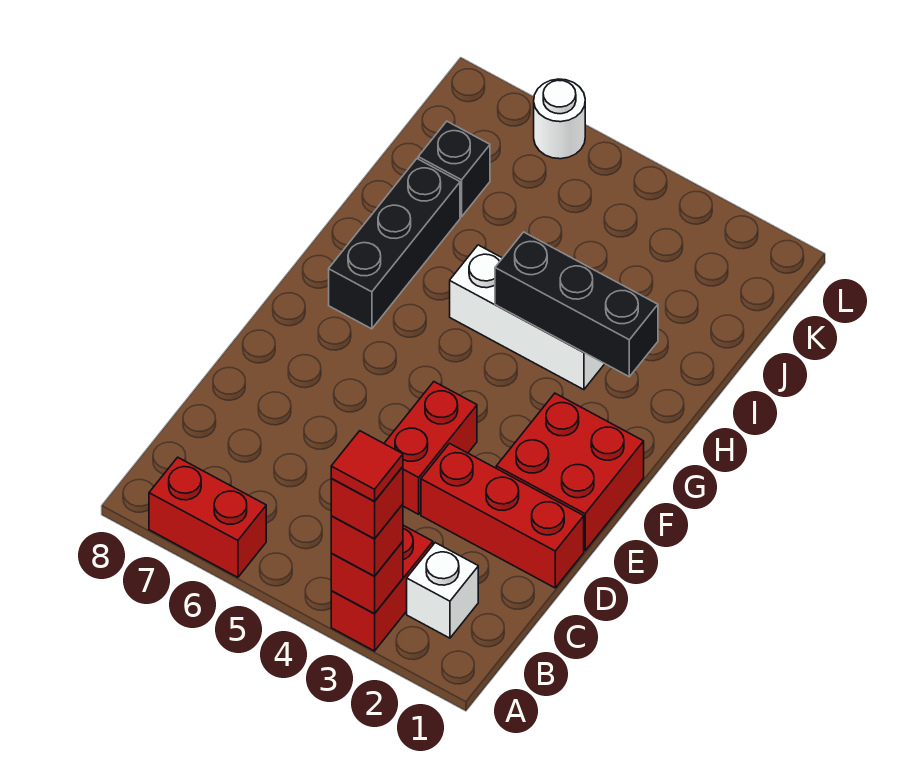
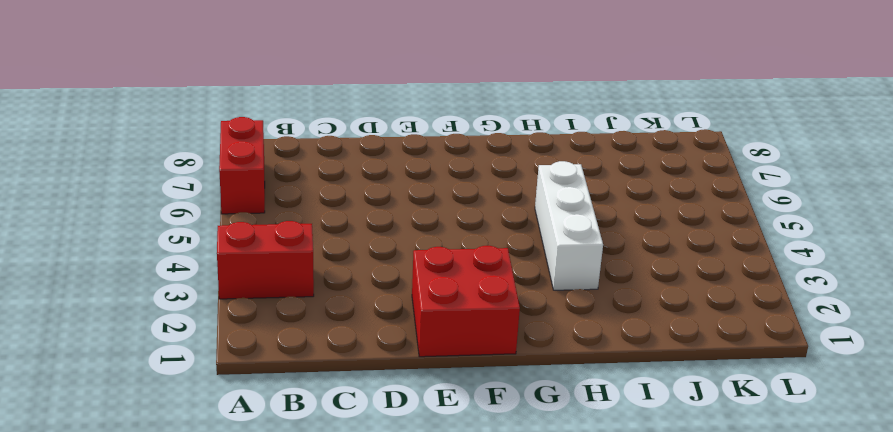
none -> white brick B2 level 1
none -> red brick D1:D3 level 1
none -> red brick D4:E4 level 1

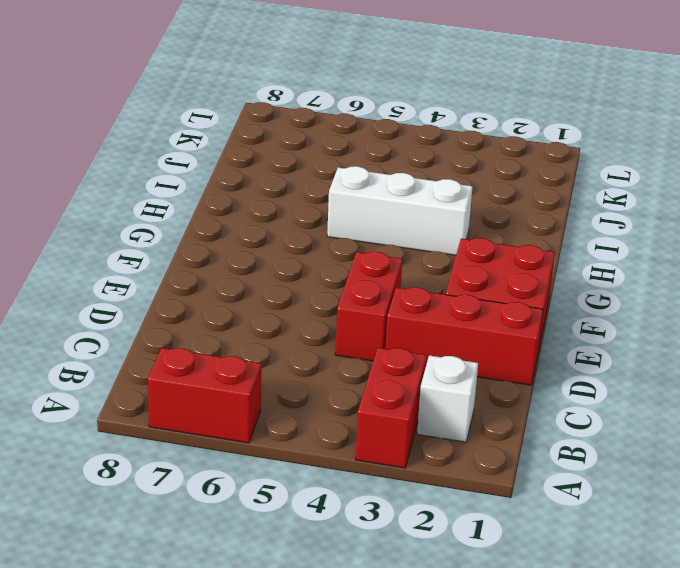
none -> black brick G7:I7 level 1
none -> black brick J7 level 1
none -> white round brick L6 level 1

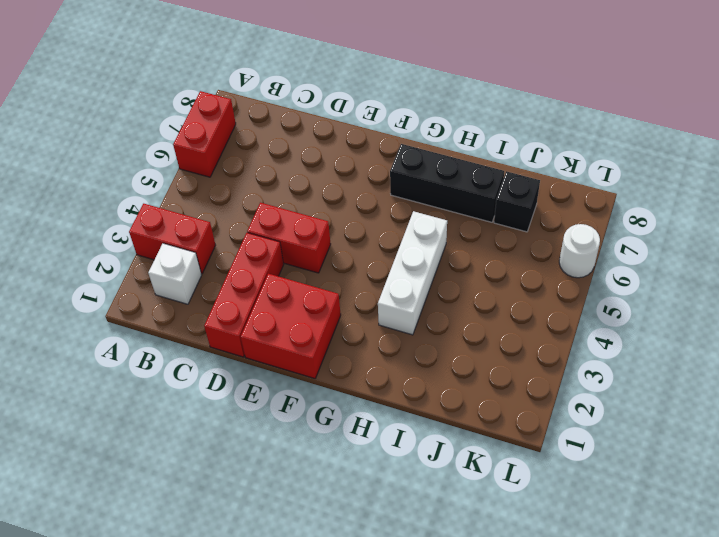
none -> red brick A3 level 2
none -> black brick H2:H4 level 2
none -> red brick A3 level 3

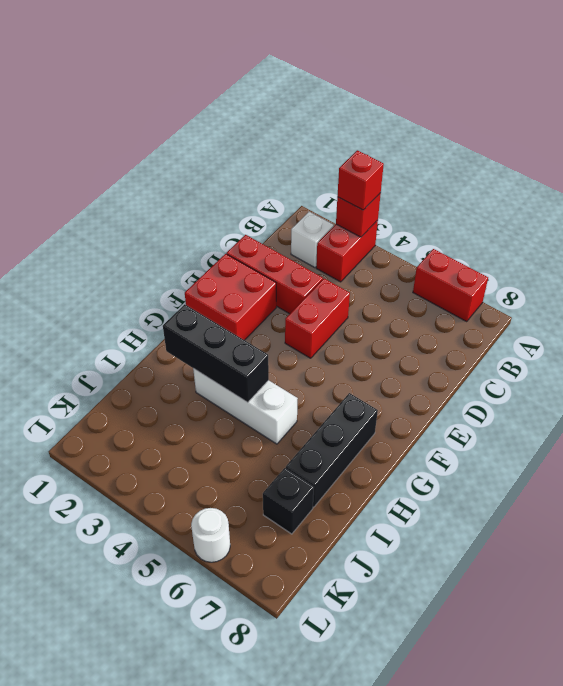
none -> red brick A3 level 4
none -> red tile A3 level 5

